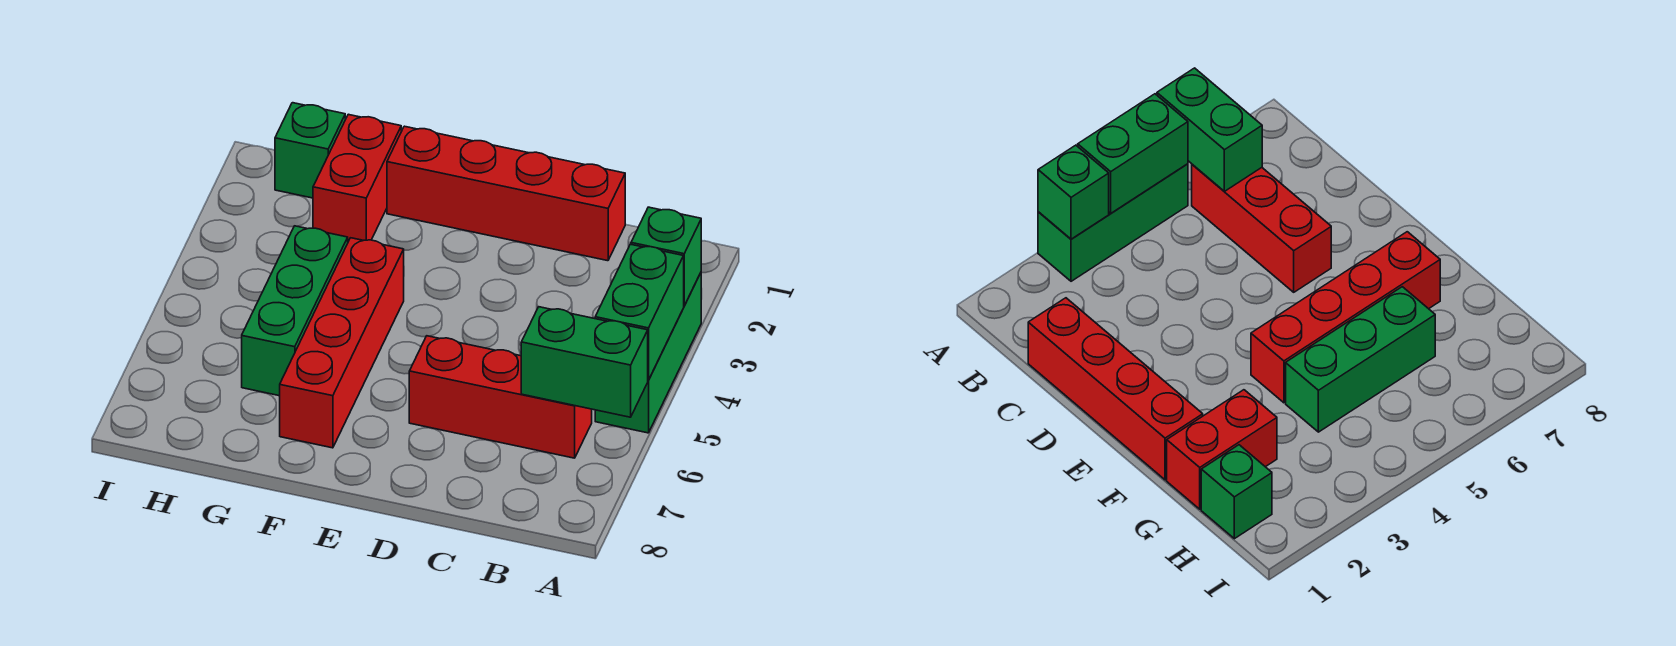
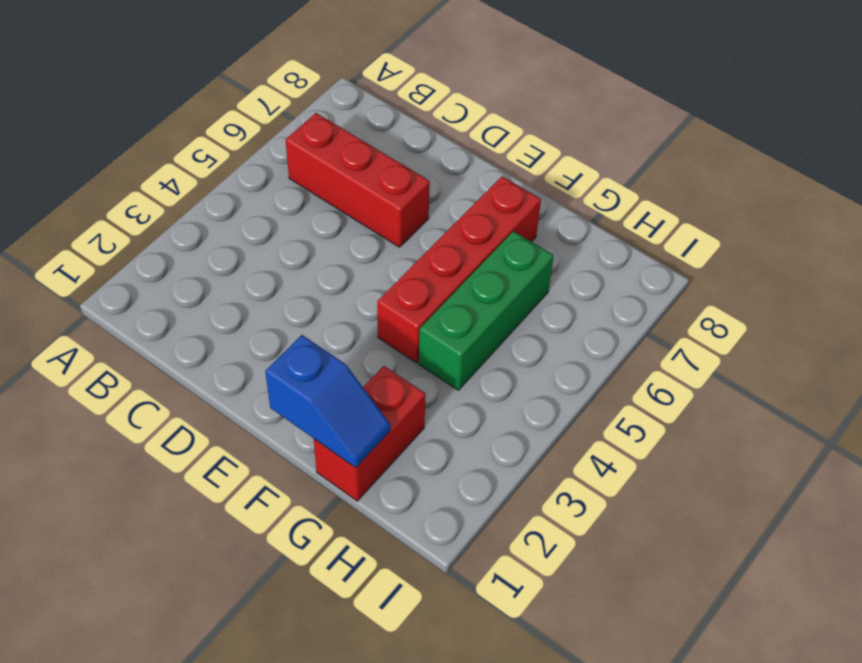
blue slope F1:G1 level 2 top F -> none
none -> green brick A3:A5 level 1
none -> red brick C1:F1 level 1

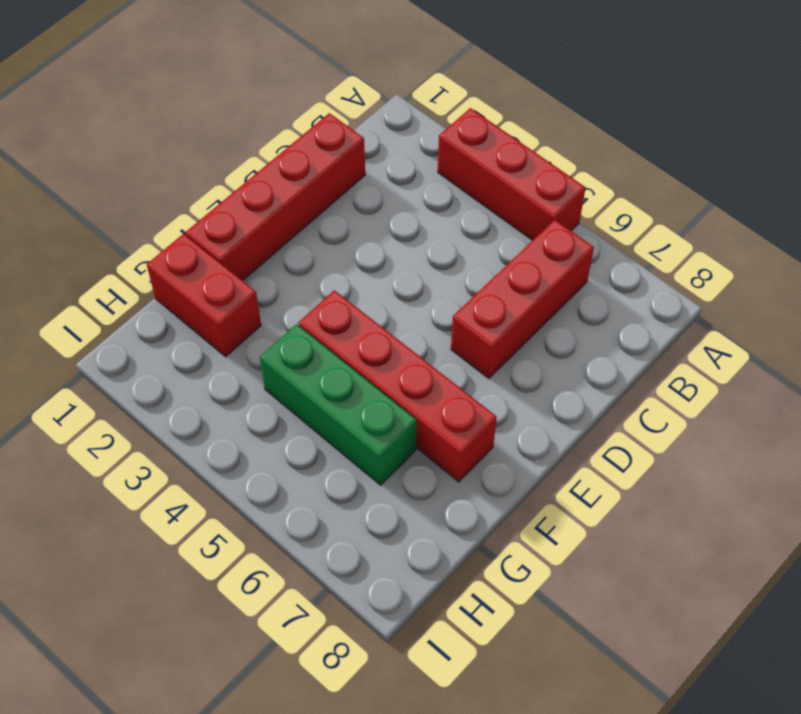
red brick A3:A5 level 1 -> green brick A3:A5 level 1
none -> green brick H1 level 1
none -> green brick A3 level 2

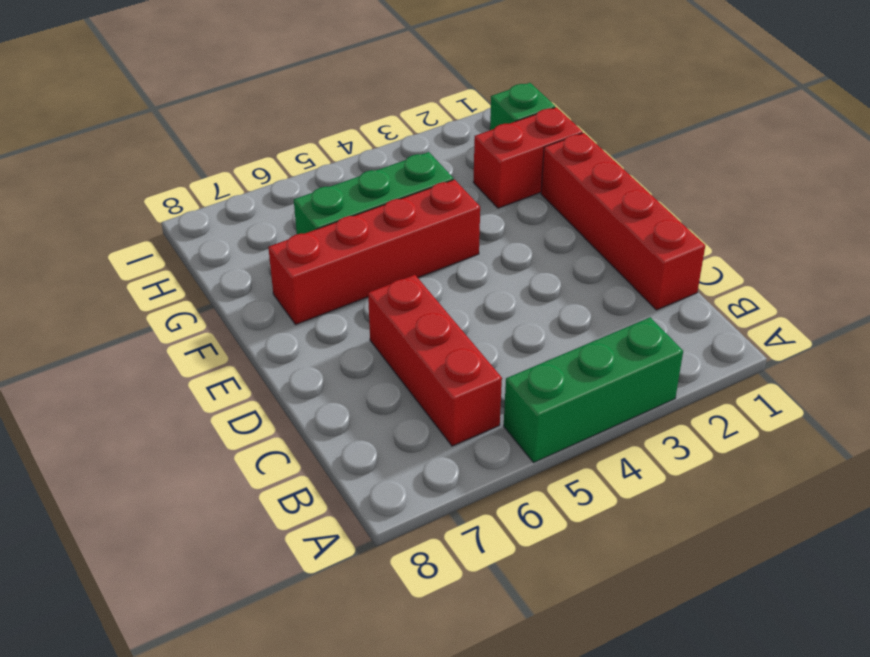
none -> green brick A3 level 2
none -> green brick A4:A5 level 2

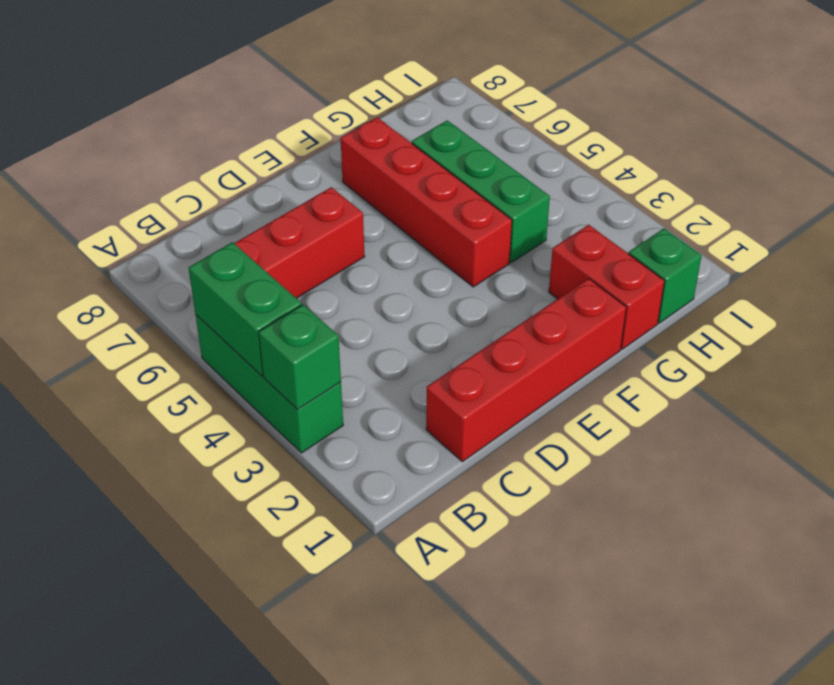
none -> green brick A6:B6 level 2

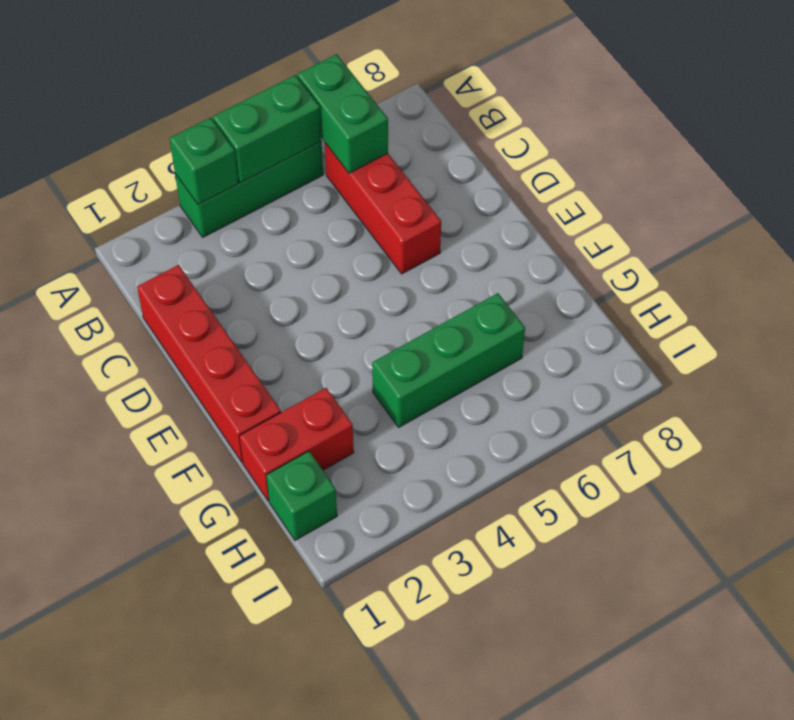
none -> red brick F4:F7 level 1

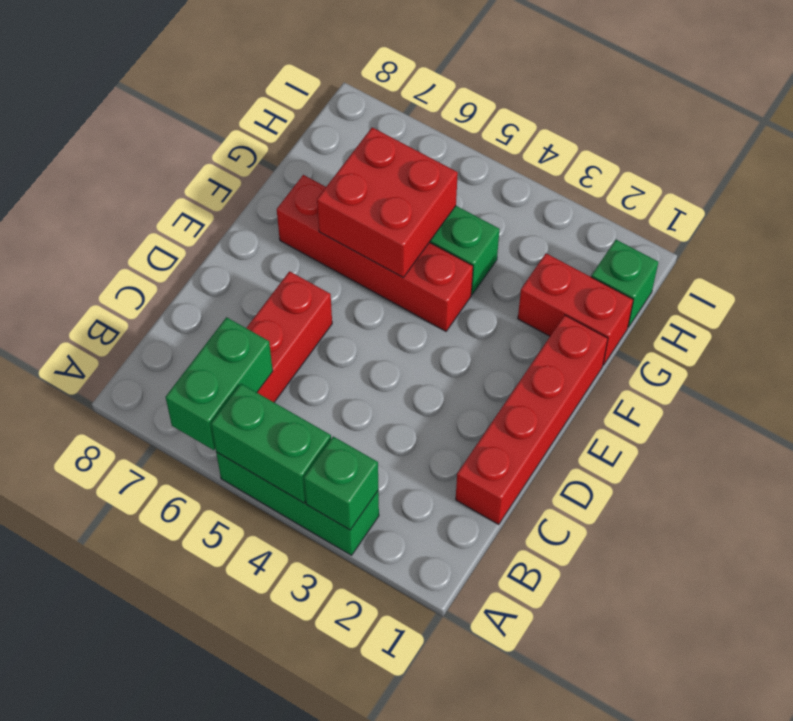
red brick F5:G6 level 2 -> none

